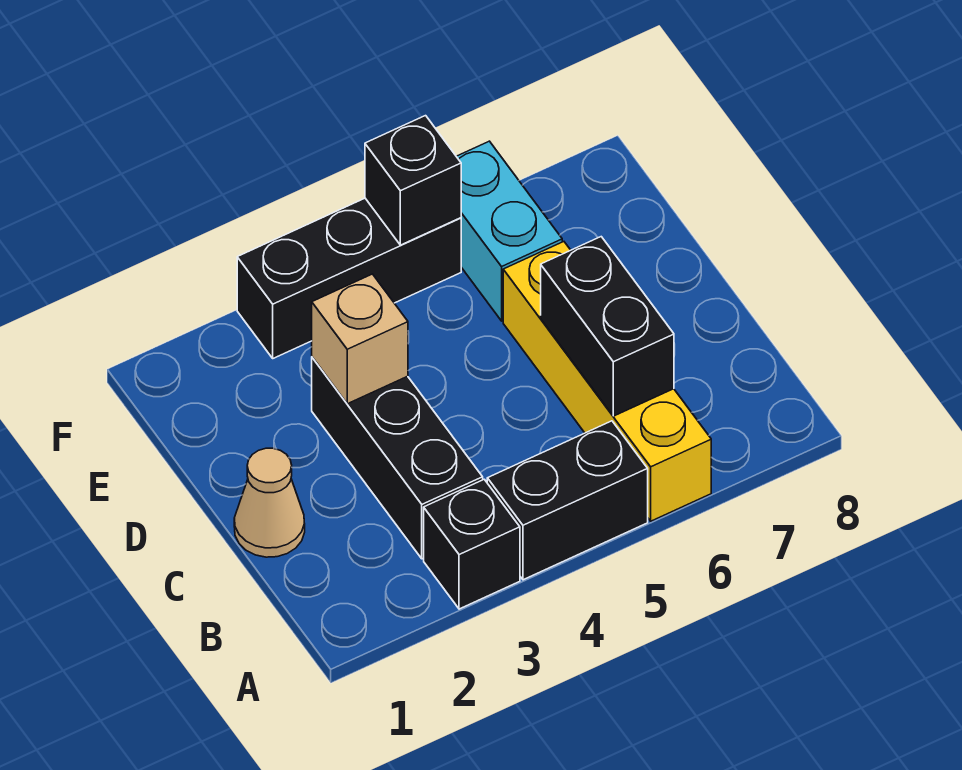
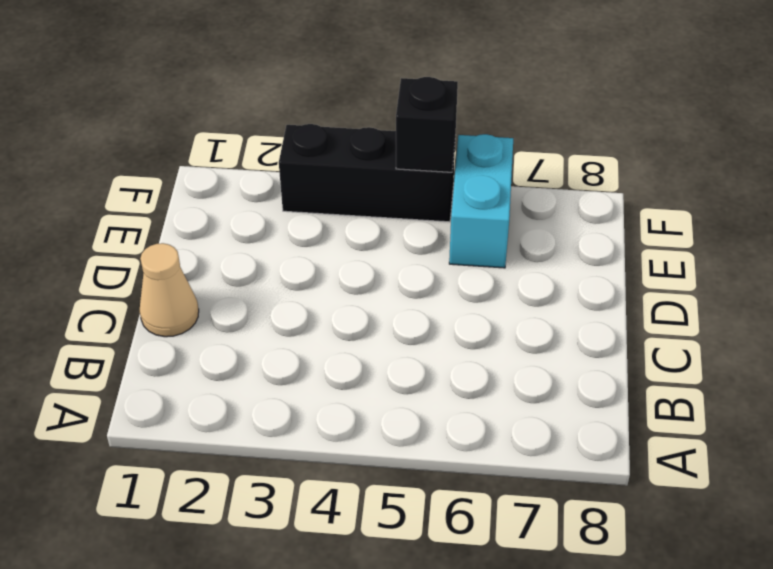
none -> black brick A3 level 1
none -> black brick A4:A5 level 1

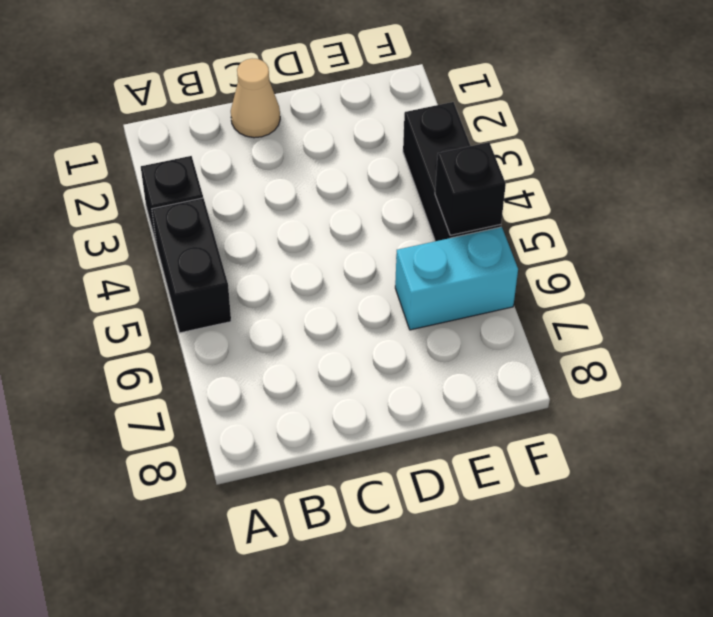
none -> yellow brick A6:D6 level 1
none -> black brick B3:D3 level 1

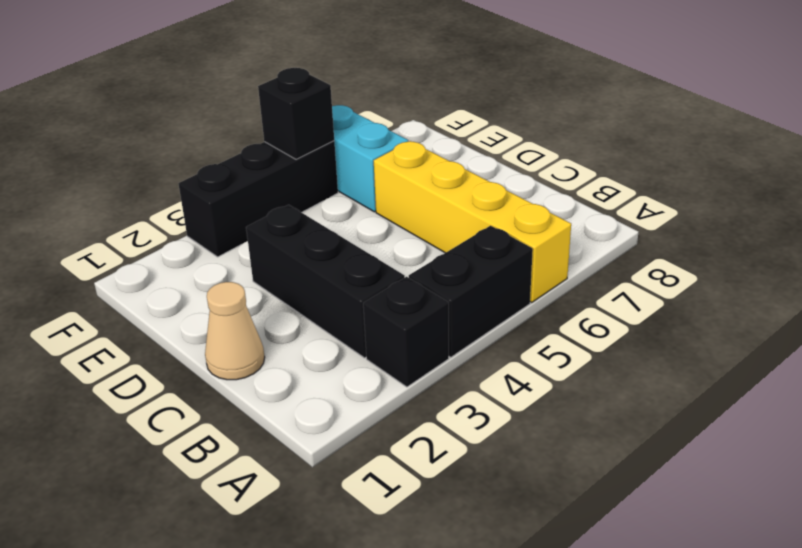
none -> black brick B6:C6 level 2
none -> tan brick D3 level 2

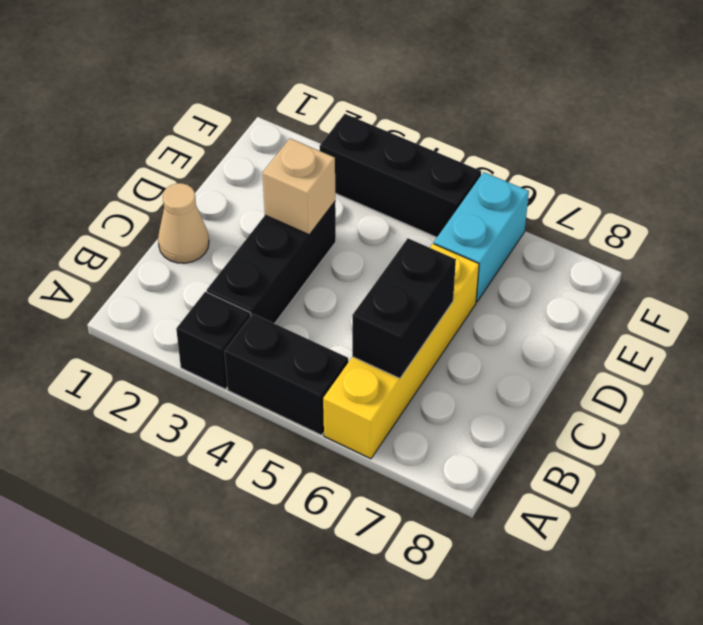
none -> black brick F5 level 2

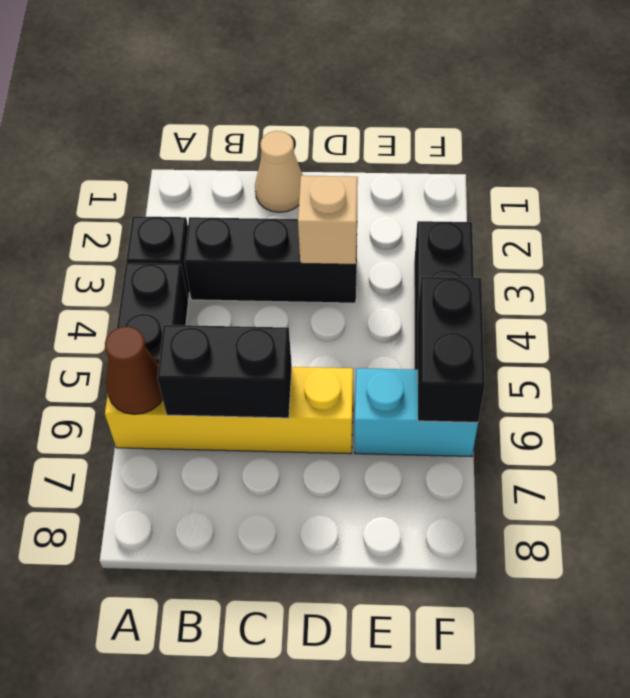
brown cone A6 level 2 -> none
black brick F5:F6 level 2 -> black brick F5 level 2

